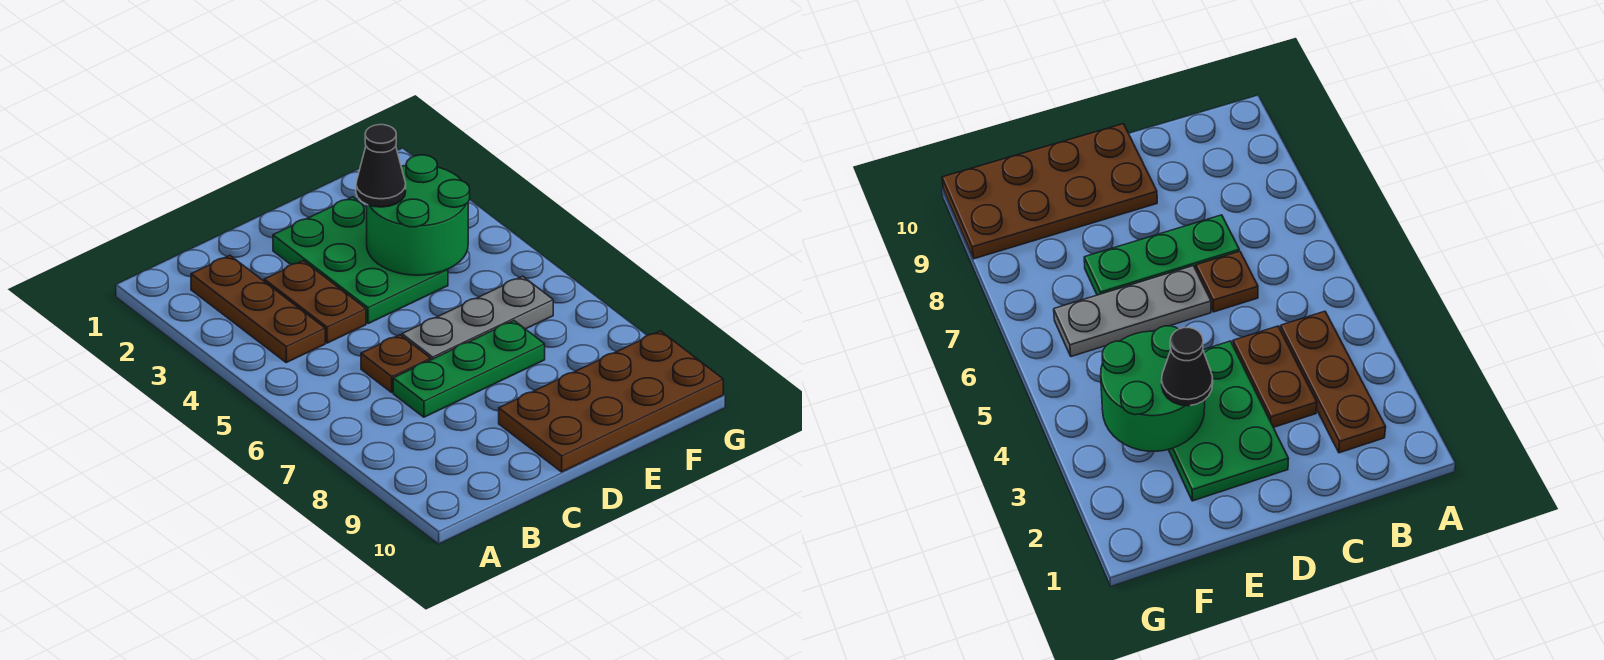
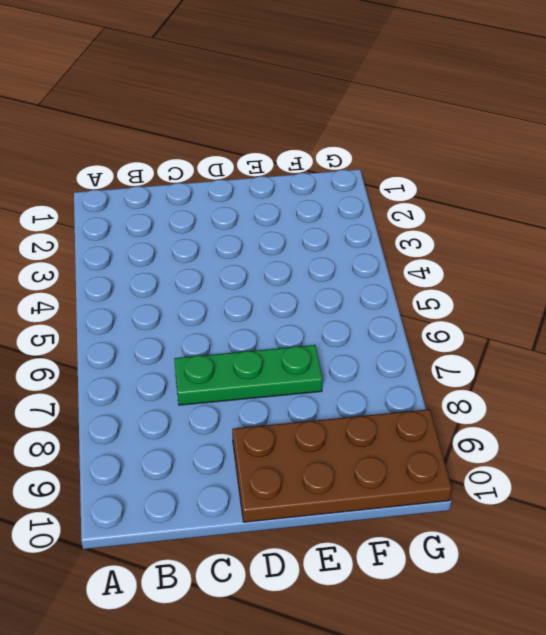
none -> brown plate B2:B4 level 1
none -> brown plate C3:C4 level 1

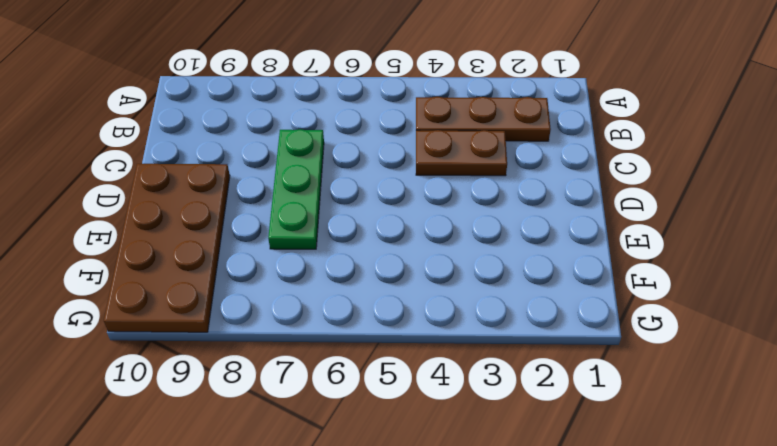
none -> brown plate C6 level 1
none -> green plate D2:E4 level 1

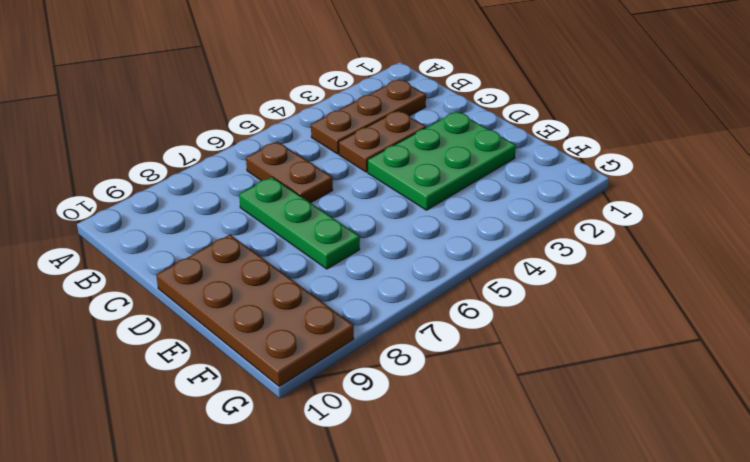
brown plate B6:C6 level 1 -> brown plate C6 level 1
none -> grey plate D6:F6 level 1
none -> green round brick E3:F4 level 2

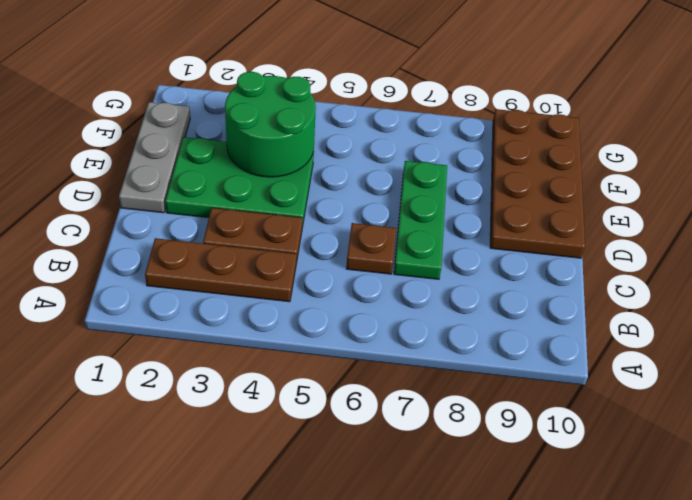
grey plate D1:F1 level 1 -> grey plate D6:F6 level 1
none -> black cone E3 level 3

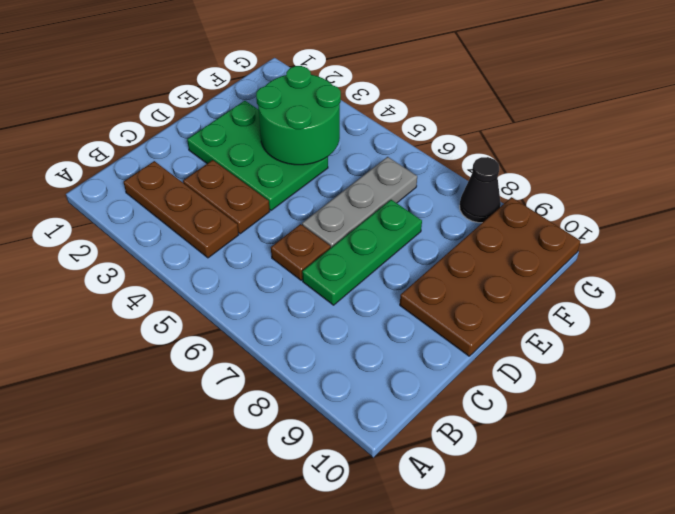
black cone G8 level 1 -> black cone E3 level 3

